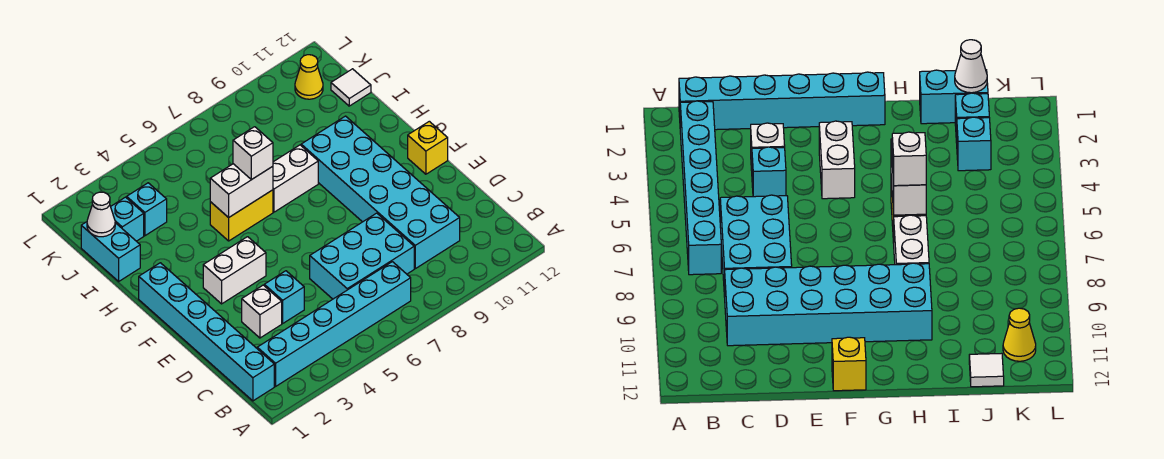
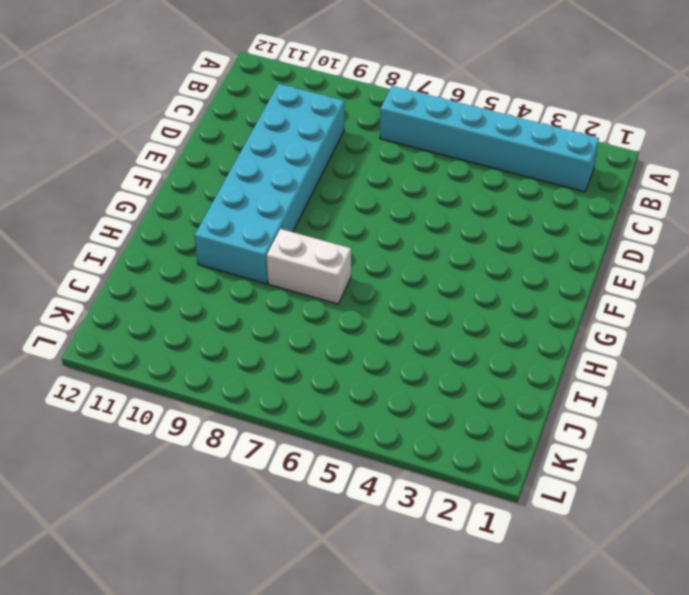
none -> cyan brick B1:G1 level 1
none -> cyan brick C6:D8 level 1
none -> white brick D3 level 1

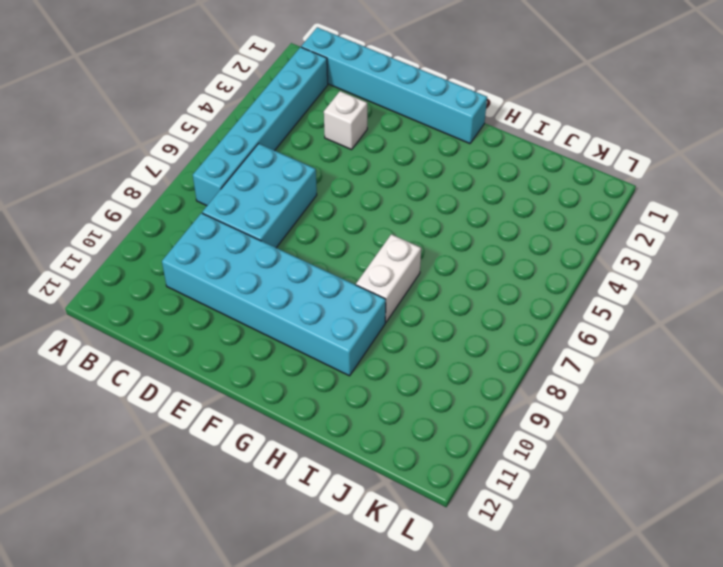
none -> cyan brick D4 level 1
none -> white brick F3:F4 level 1
none -> yellow brick F12 level 1

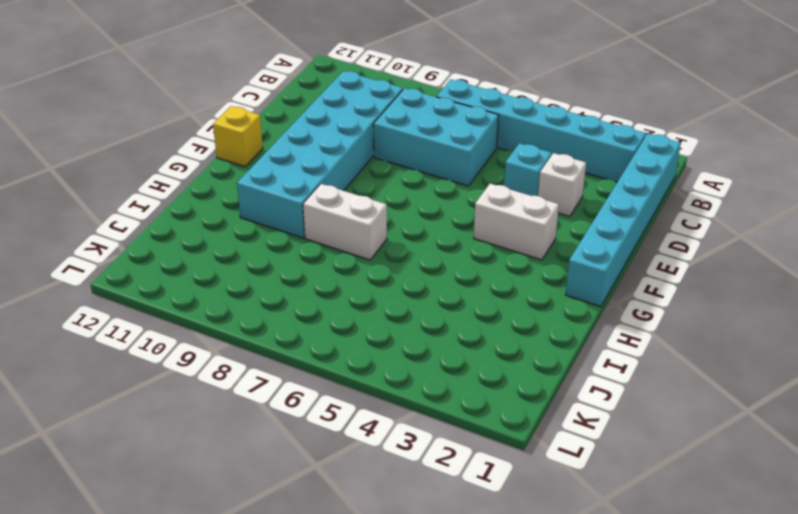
none -> yellow brick H5:H6 level 1
none -> cyan brick I1:J1 level 1
none -> cyan brick J2 level 1

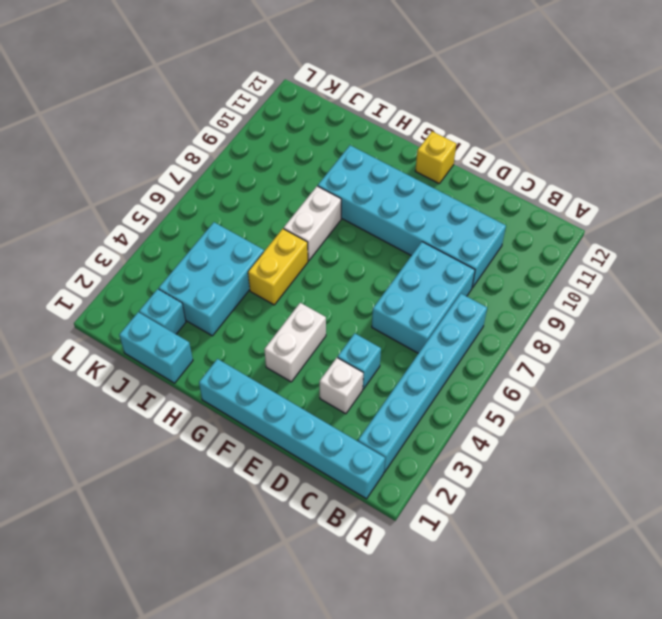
cyan brick I3:J5 level 1 -> cyan brick J3 level 1
none -> white tile J12 level 1
none -> yellow cone K11 level 1
none -> white brick H5:H6 level 2

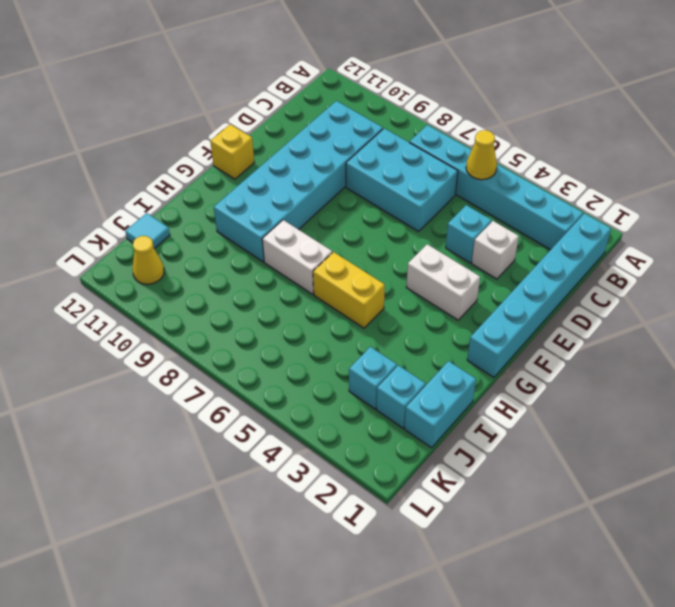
yellow cone B5 level 2 -> none
cyan tile J12 level 1 -> white tile J12 level 1
none -> white brick H5:H6 level 2
none -> white cone J1 level 2
none -> white brick H6 level 3

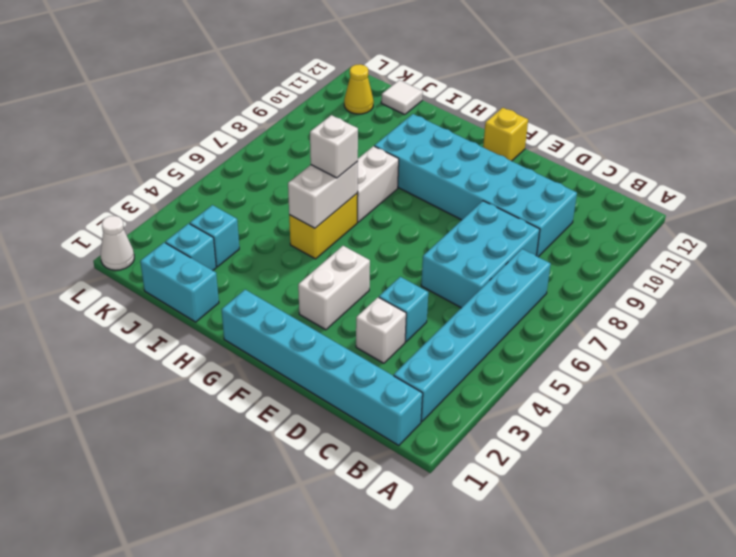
white cone L1 level 1 -> white cone J1 level 2

